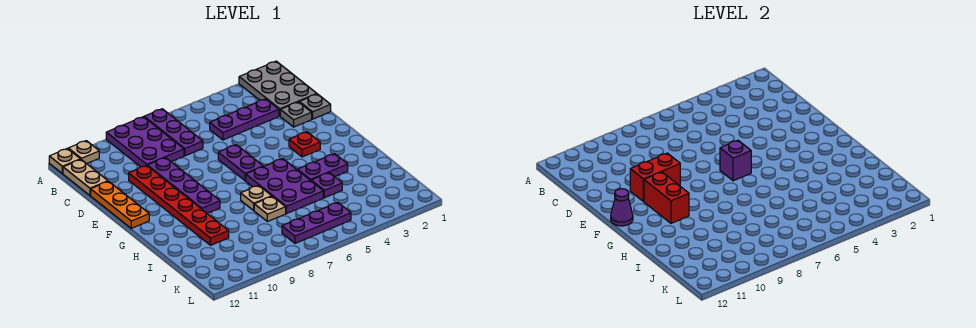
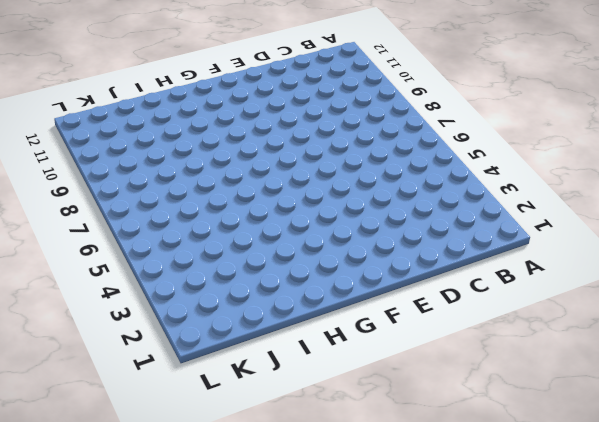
none -> grey plate A1:C2 level 1
none -> purple plate A7:C7 level 1
none -> purple plate A8:C9 level 1

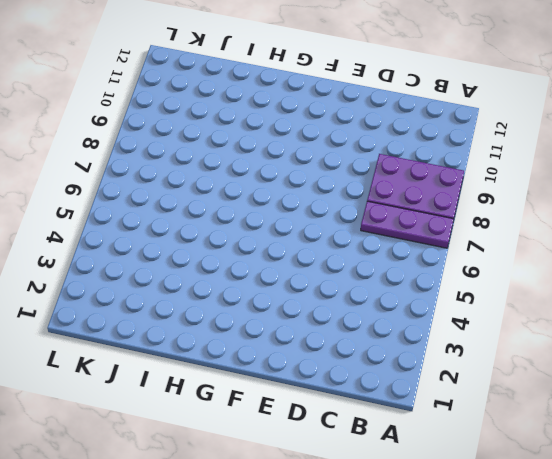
none -> grey plate A1:C2 level 1
none -> tan plate A11 level 1
none -> tan plate A12 level 1

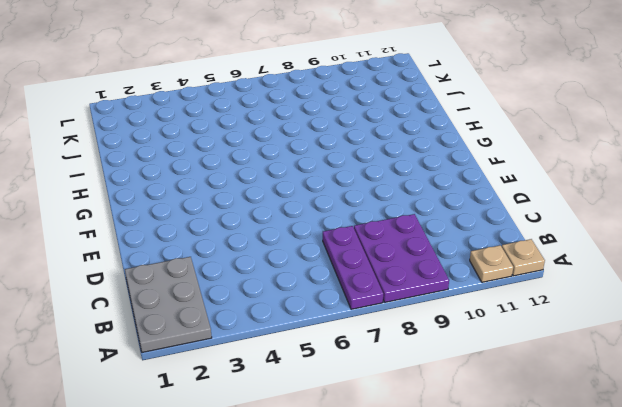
none -> tan plate B12:C12 level 1
none -> purple plate C3:C5 level 1
none -> grey plate D1 level 1

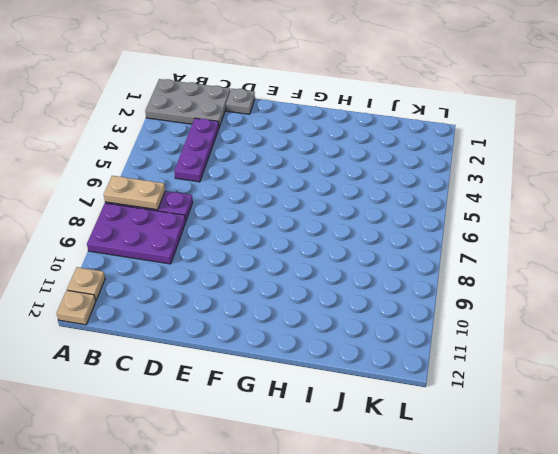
tan plate A7:B7 level 2 -> tan plate B12:C12 level 1
none -> grey plate D2 level 1
none -> purple plate D9:G9 level 1
none -> red plate D10:I10 level 1

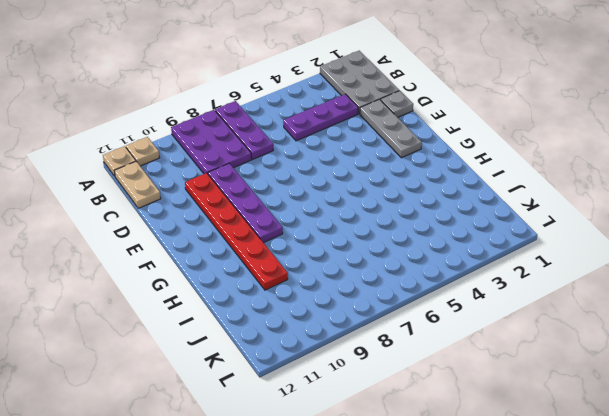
grey plate D2:F2 level 1 -> grey plate D2 level 1
none -> orange plate D12:F12 level 1
none -> purple plate E6:F6 level 1
none -> red plate F3 level 1

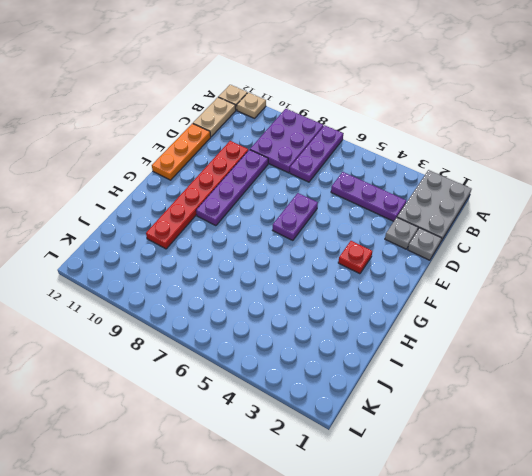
none -> purple plate G5:I6 level 1
none -> purple plate H3:H4 level 1
none -> tan plate H7 level 1

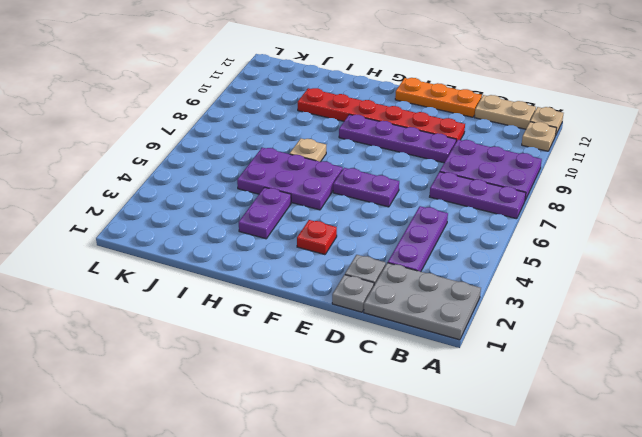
none -> purple plate I4 level 1
none -> tan plate I7 level 1
none -> purple plate K5:K7 level 1

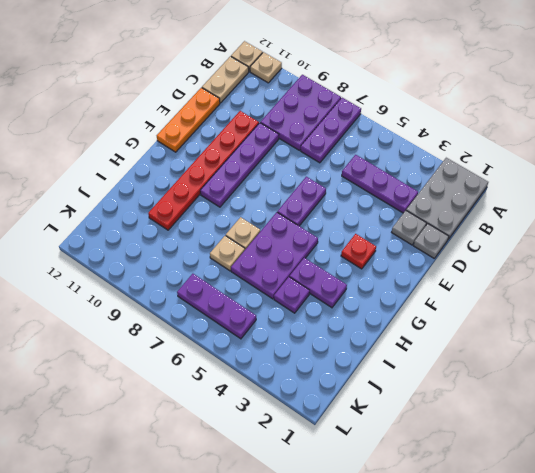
none -> red brick E9:E10 level 2
none -> purple brick F6 level 2
none -> red brick F10:G10 level 2

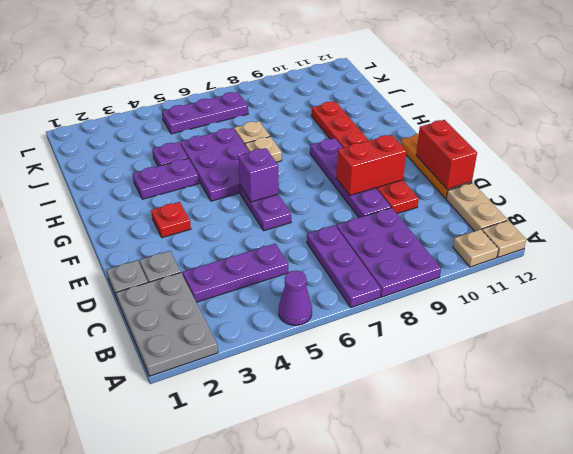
purple cone A5 level 1 -> purple cone F12 level 2
red brick D12:E12 level 2 -> red brick F10:G10 level 2

